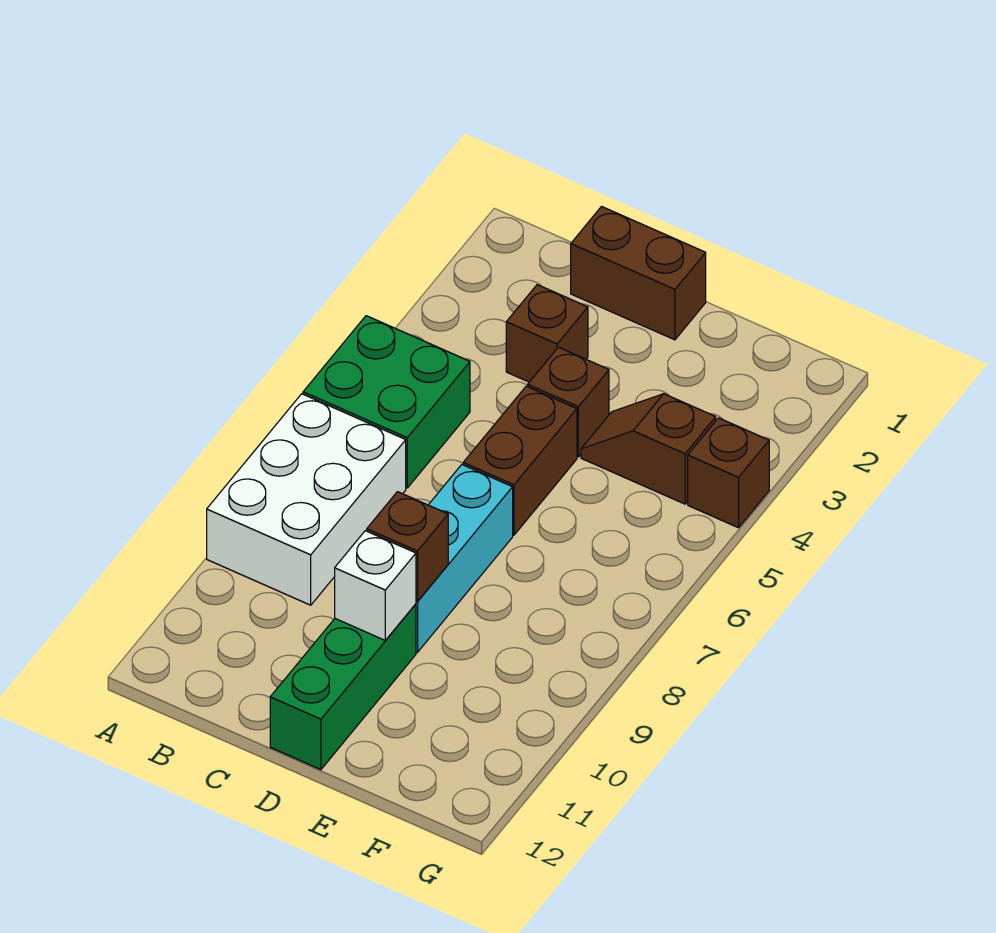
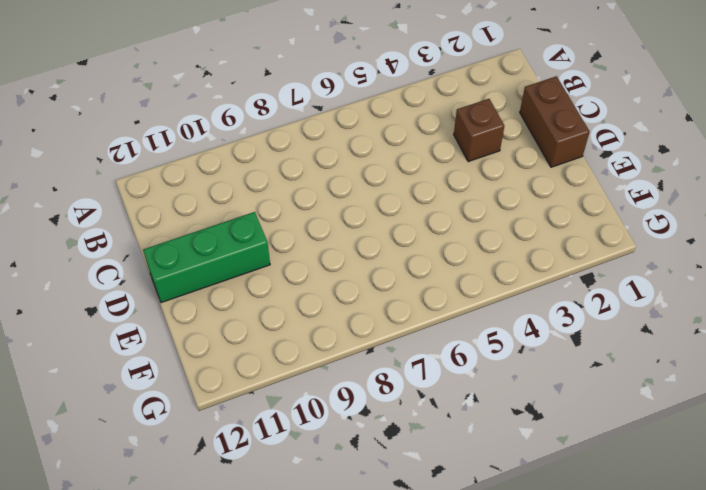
none -> green brick A5:B6 level 1
none -> white brick A7:B9 level 1
none -> brown brick D4 level 1

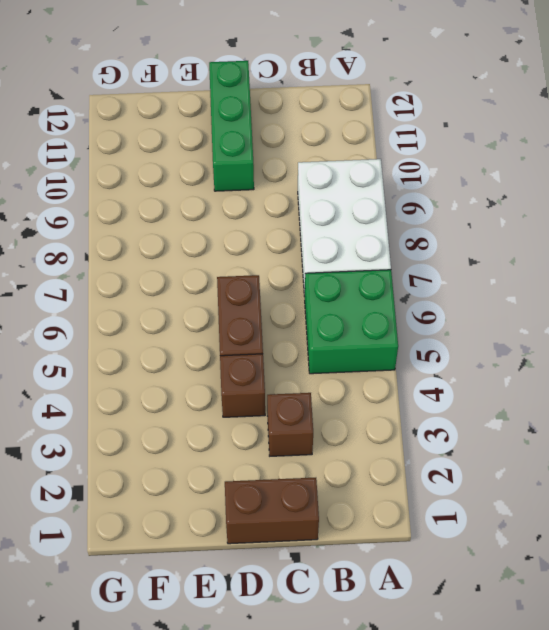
none -> cyan brick D7:D9 level 1
none -> brown slope E4:F4 level 1 top F
none -> brown brick G4 level 1

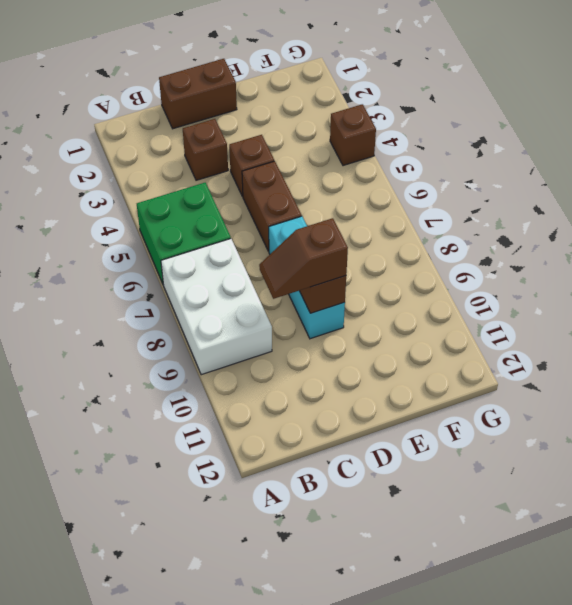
brown slope C9:D9 level 3 top D -> brown slope E4:F4 level 1 top F
none -> green brick D10:D12 level 1
none -> white brick D10 level 2

